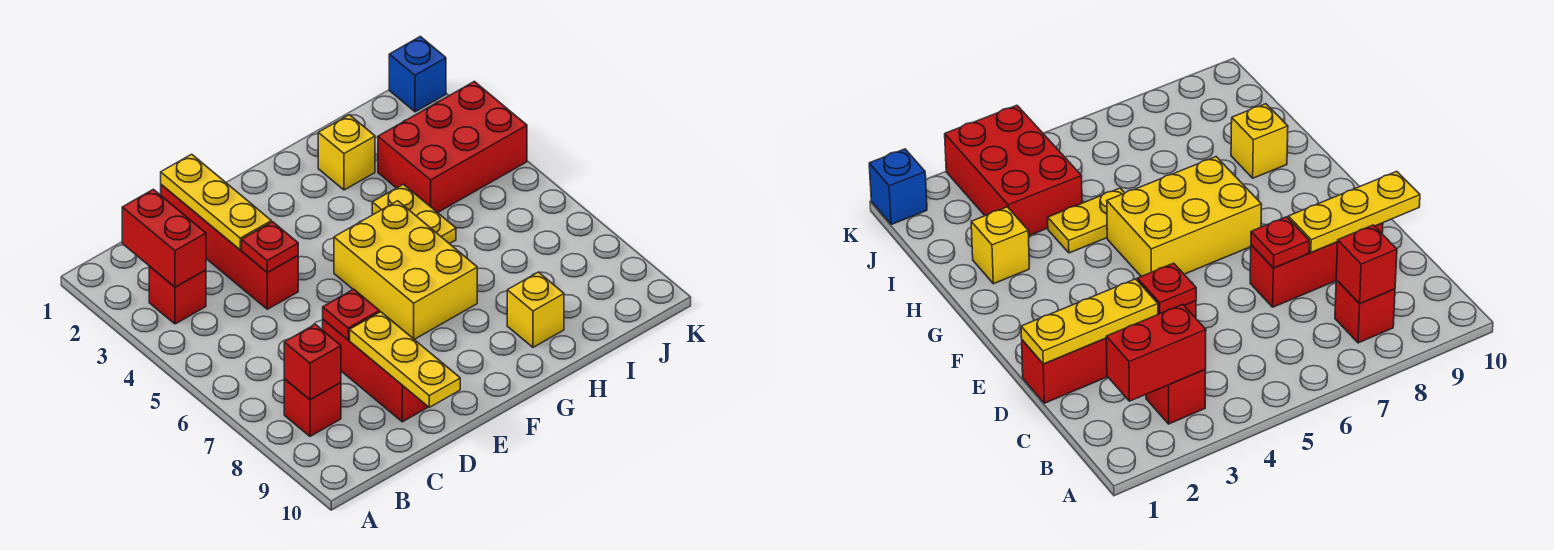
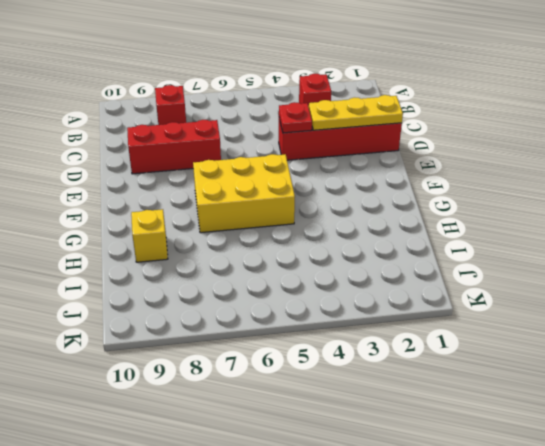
none -> yellow brick H2 level 1
none -> yellow plate H4:H5 level 1
none -> red brick I3:K4 level 1

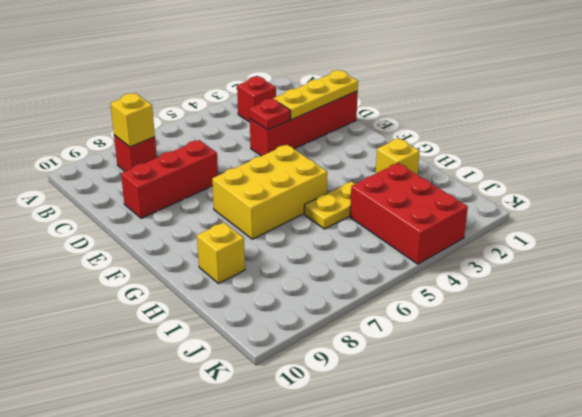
yellow brick B8 level 2 -> red brick B8 level 2
none -> blue brick K1 level 1
none -> red brick B2:B3 level 2
none -> red plate D7 level 2

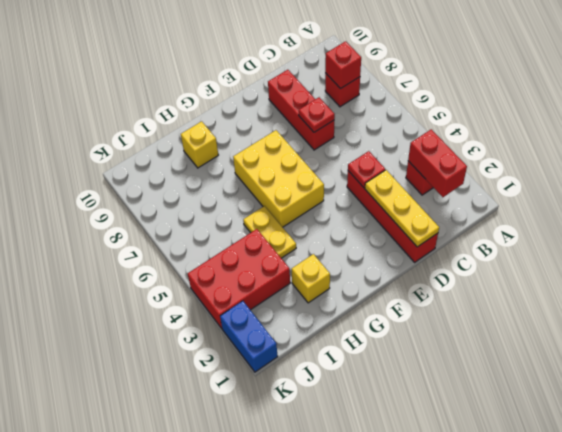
blue brick K1:K2 level 1 -> blue brick K1 level 1
none -> yellow plate D8:D10 level 2

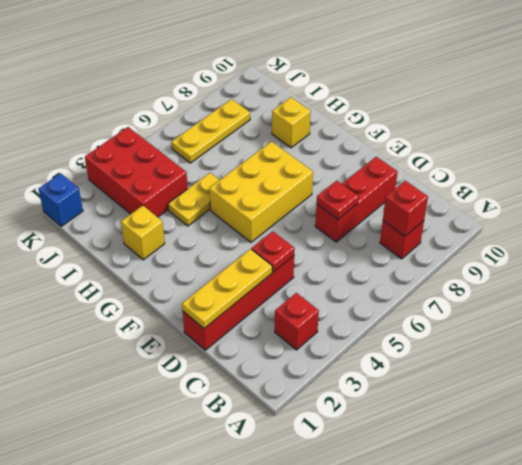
yellow plate J6:J8 level 1 -> yellow plate D8:D10 level 2
none -> red brick B2:B3 level 2

